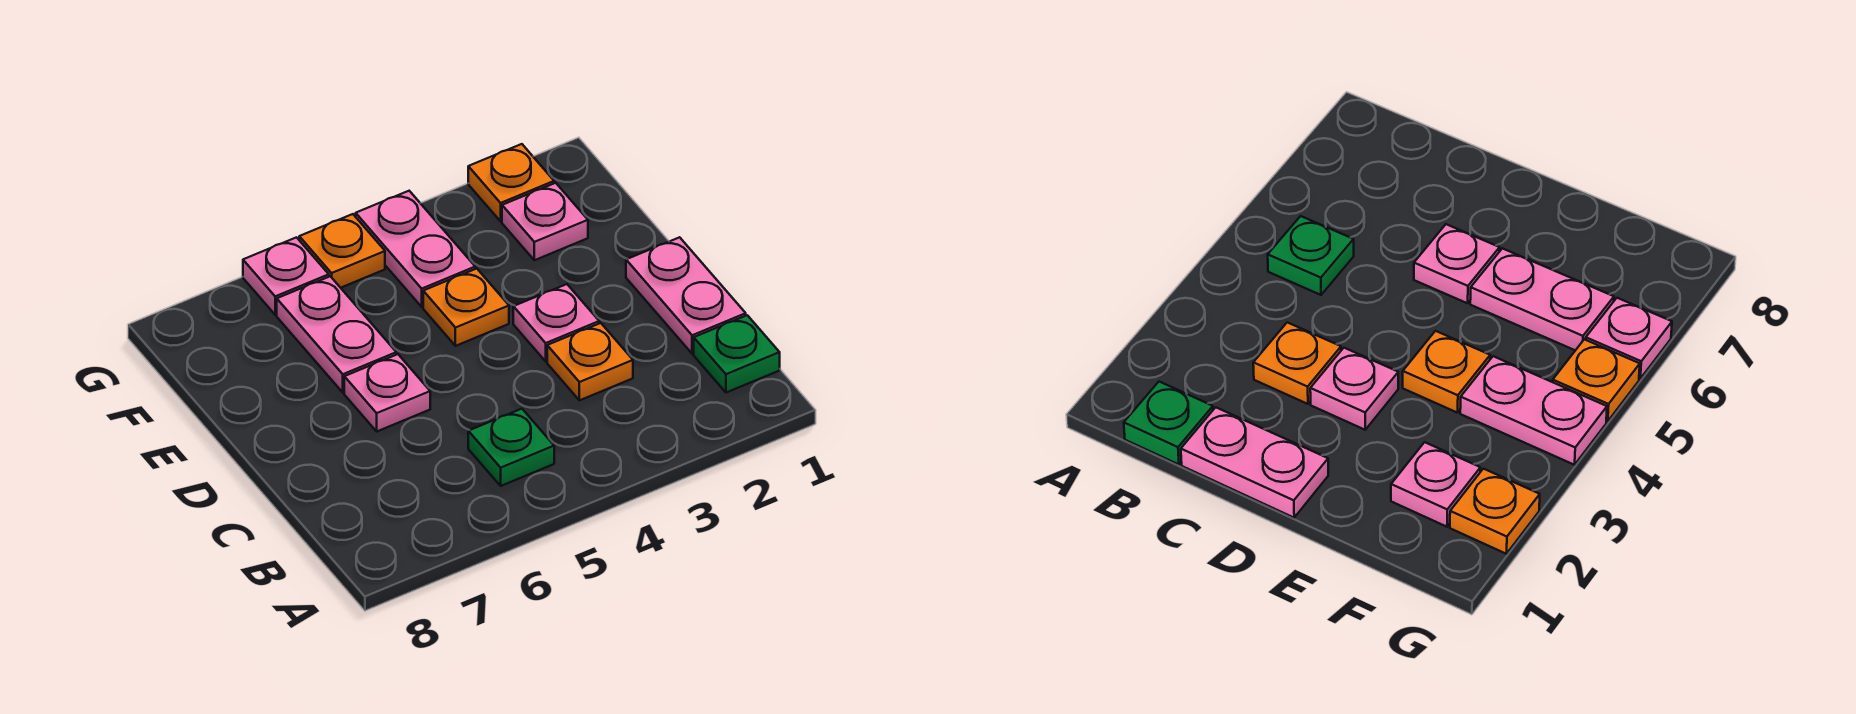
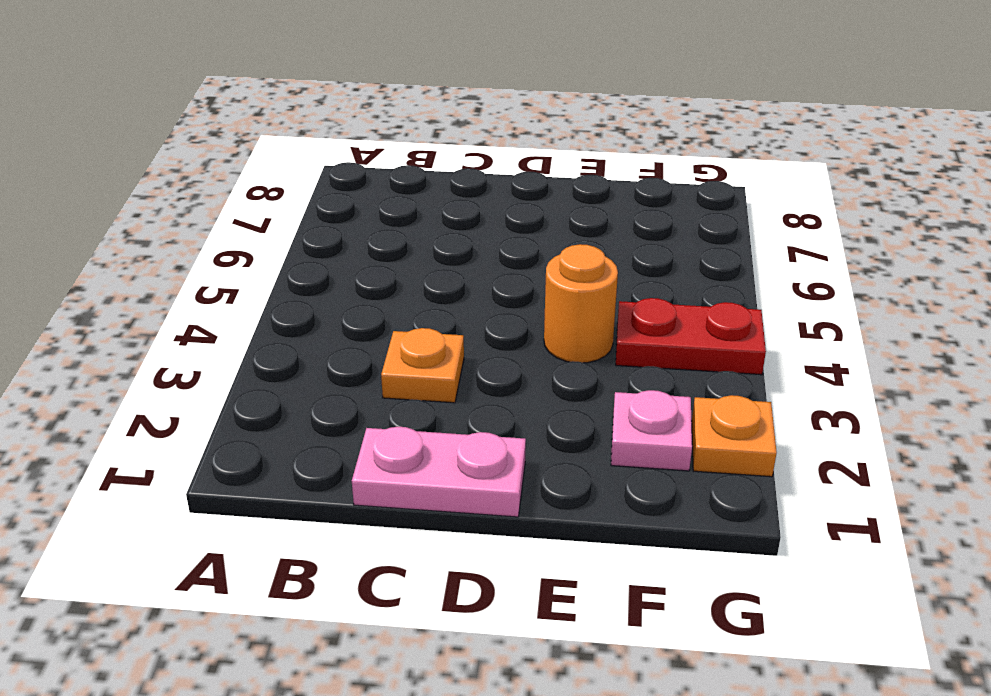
orange round brick E4 level 1 -> orange plate E4 level 1
red plate F4:G4 level 1 -> pink plate F4:G4 level 1
none -> green plate B1 level 1
none -> green plate B5 level 1
none -> pink plate D3 level 1

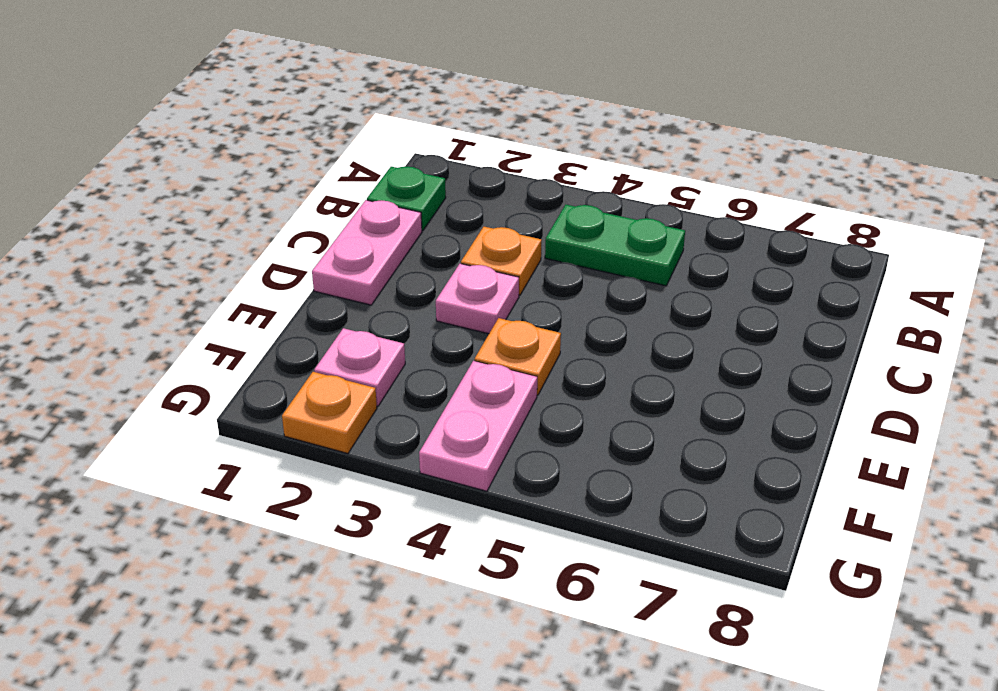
green plate B4:B5 level 1 -> green plate B5 level 1
none -> pink plate D6 level 1
none -> pink plate E6:F6 level 1
none -> orange plate G5 level 1

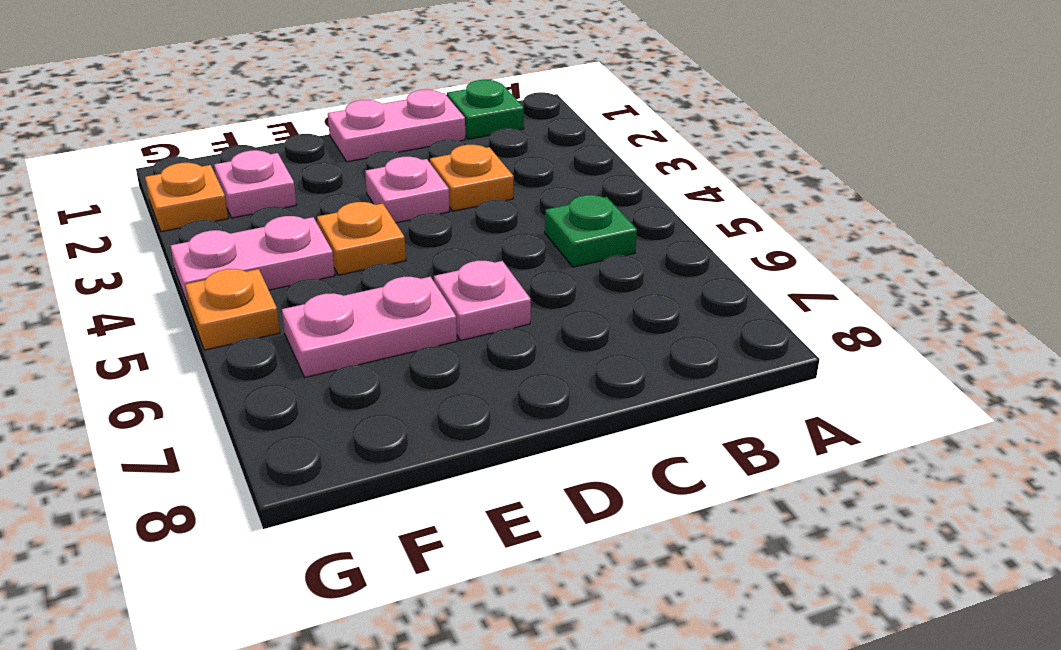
none -> pink plate G6 level 1

